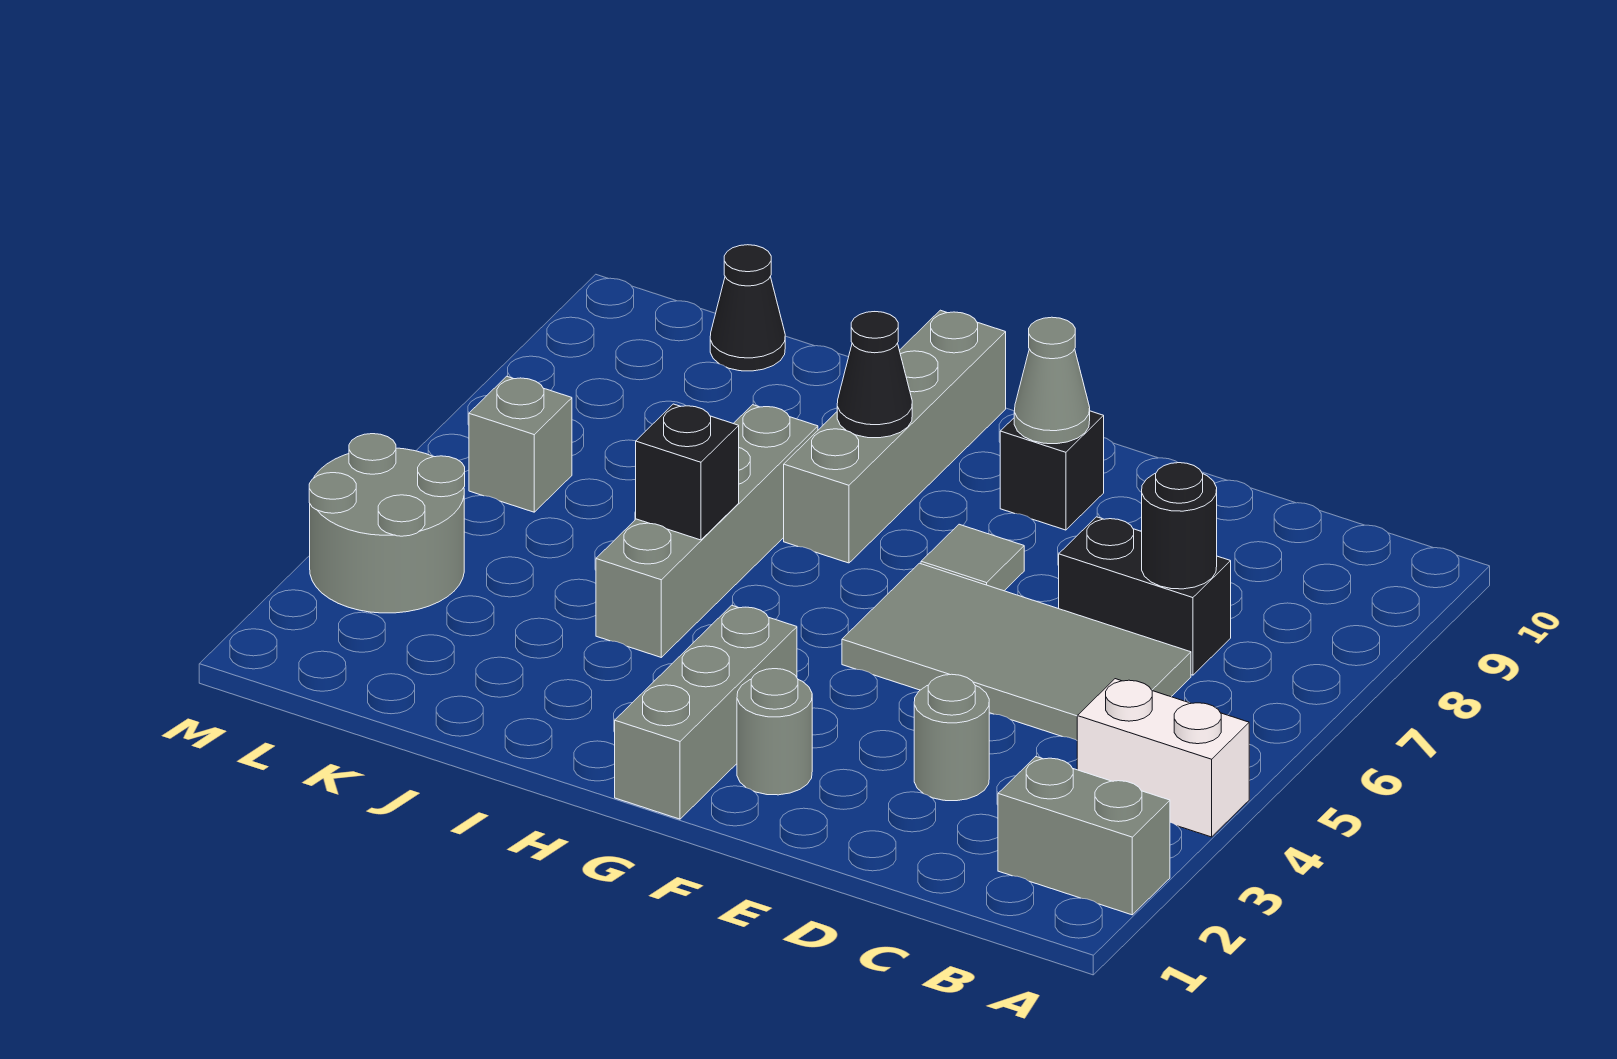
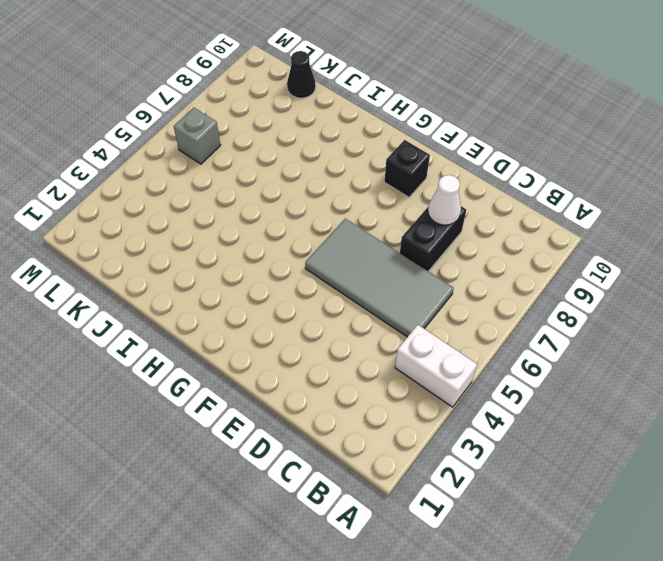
black brick D7:D8 level 1 -> black brick C7:D7 level 1
white cone D8 level 2 -> none
none -> grey brick A2:B2 level 1
none -> grey round brick D3 level 1
none -> grey round brick F2 level 1

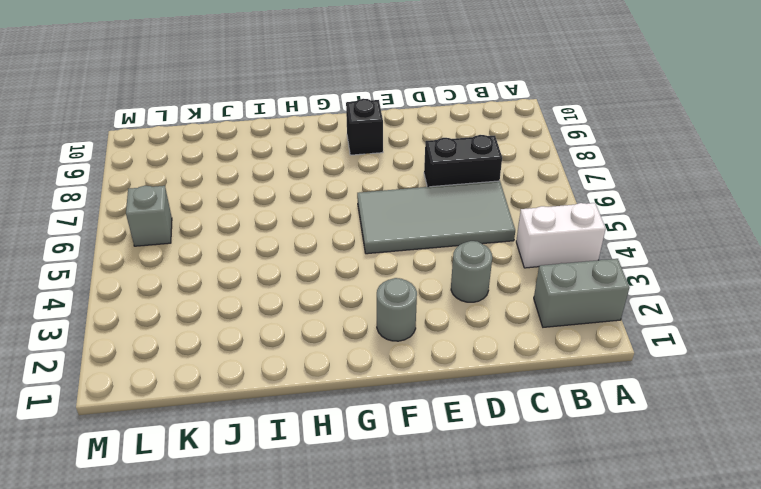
none -> grey tile F7 level 1
none -> grey brick G1:G3 level 1
none -> grey brick H7:H10 level 1

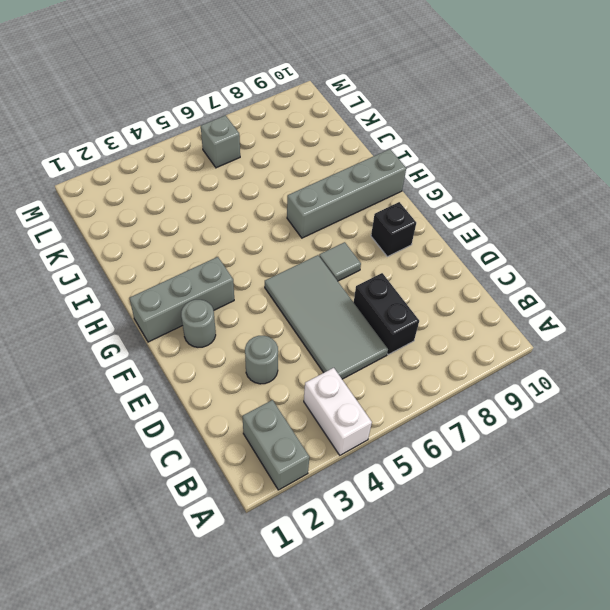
none -> grey brick I4:I7 level 1
none -> black cone K10 level 1
none -> grey round brick L3:M4 level 1

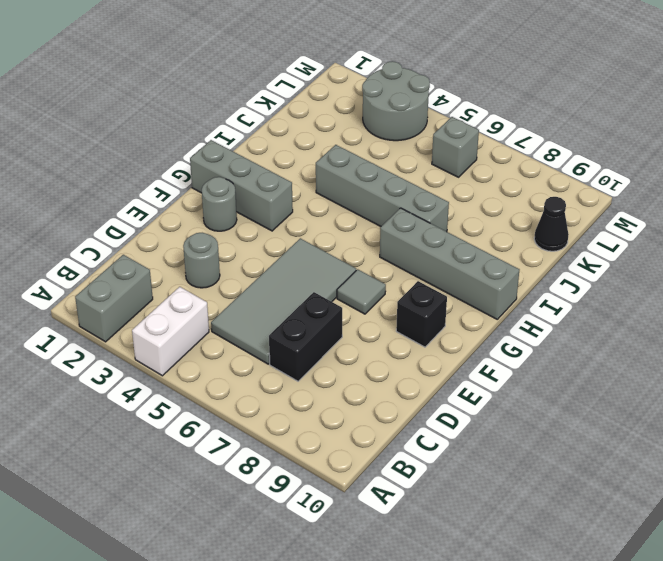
none -> black round brick C7 level 2
none -> grey cone F9 level 2
none -> black cone H8 level 2

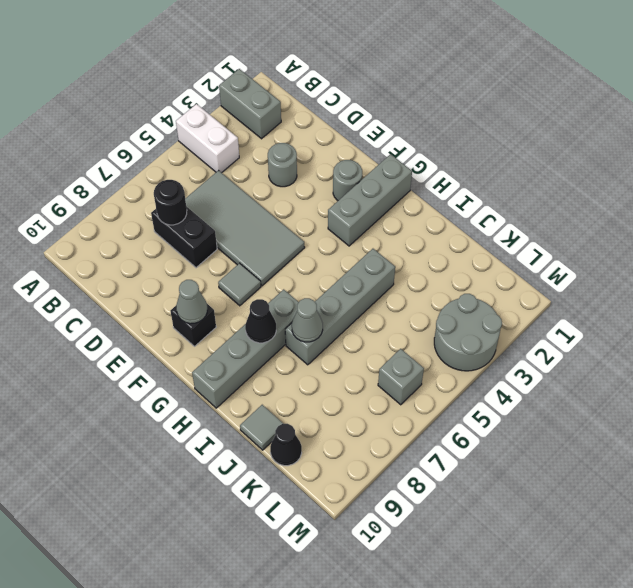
grey cone I7 level 2 -> none
grey tile J10 level 1 -> none
none -> black brick I5 level 2

